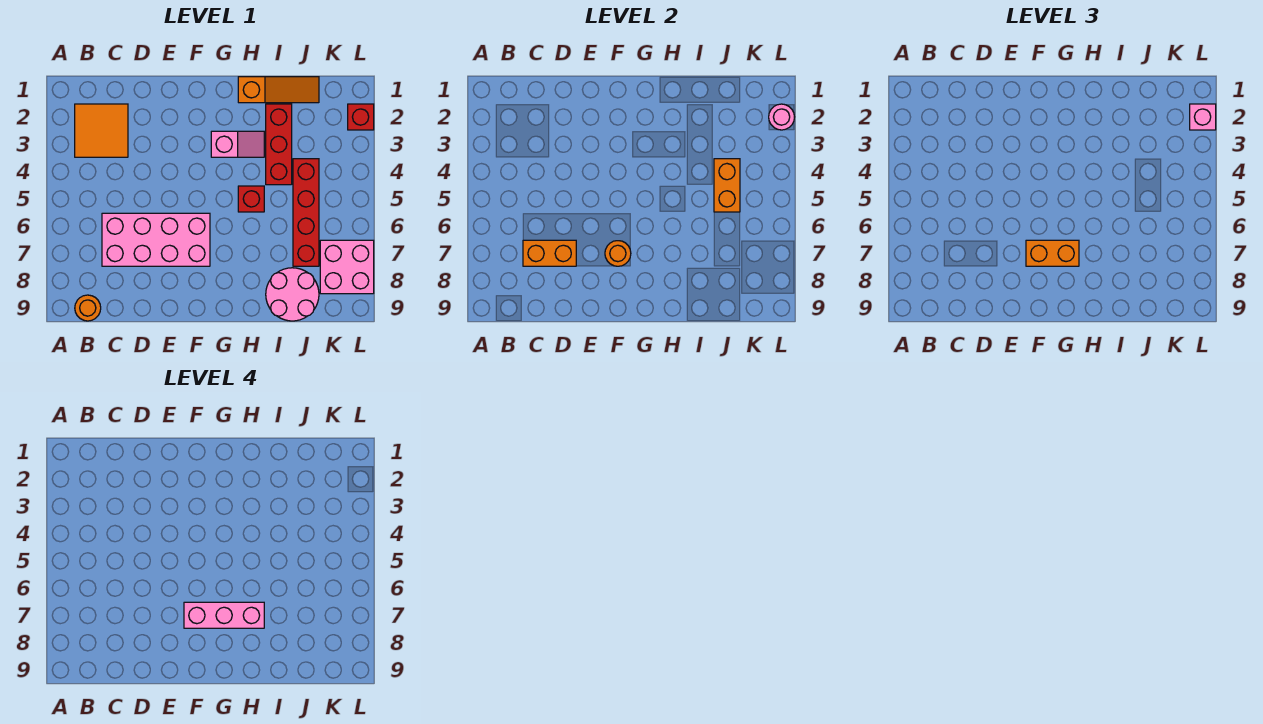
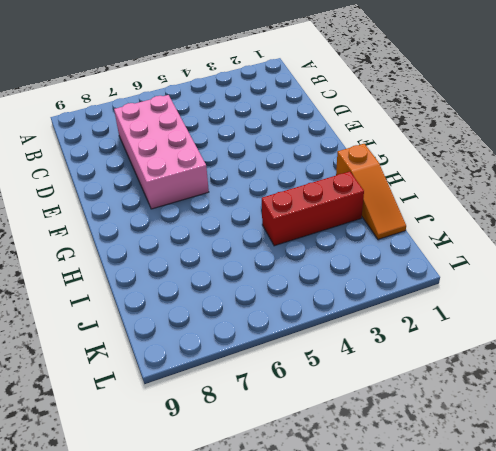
none -> orange tile B2:C3 level 1
none -> orange round brick B9 level 1
none -> pink slope G3:H3 level 1 top G

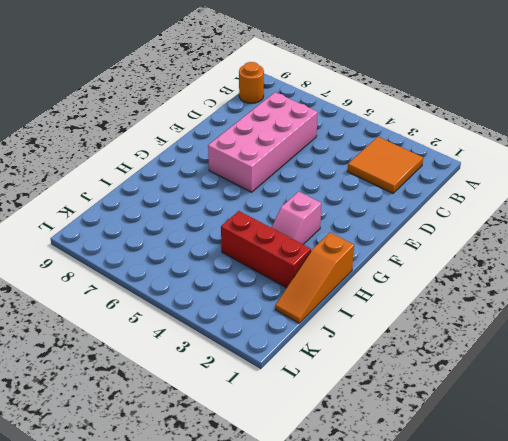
none -> red brick H5 level 1
none -> pink round brick I8:J9 level 1
none -> red brick J4:J7 level 1

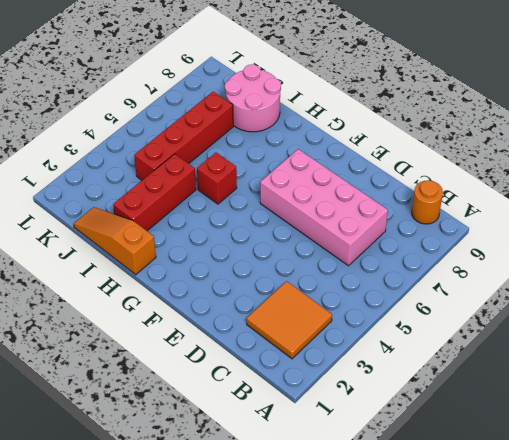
none -> pink slope G3:H3 level 1 top G
none -> pink brick K7:L8 level 1
none -> red brick L2 level 1

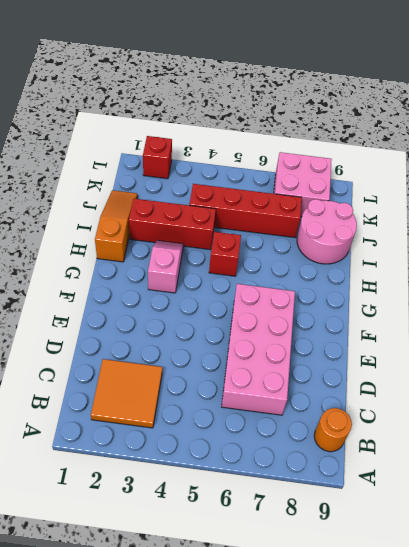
none -> orange brick C7:D7 level 2
none -> orange round brick F7 level 2
none -> orange brick J4:J5 level 2

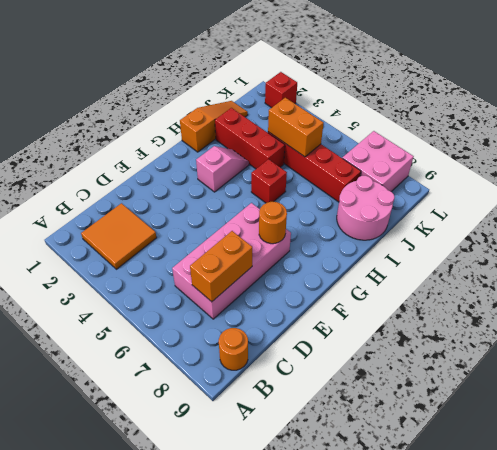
none -> pink round brick L2 level 2
none -> orange brick F7:G7 level 3
none -> pink brick L2 level 3

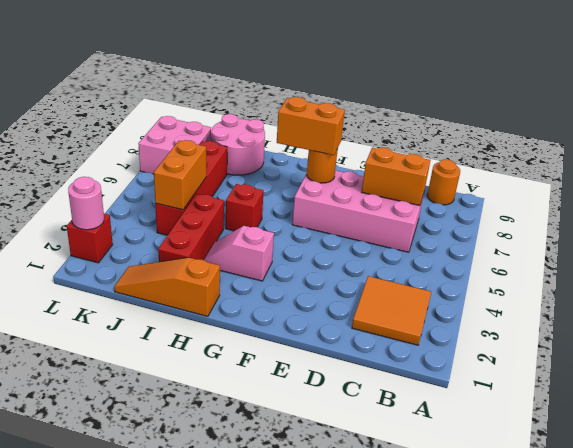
none -> pink brick L2 level 3
none -> pink brick F7:H7 level 4

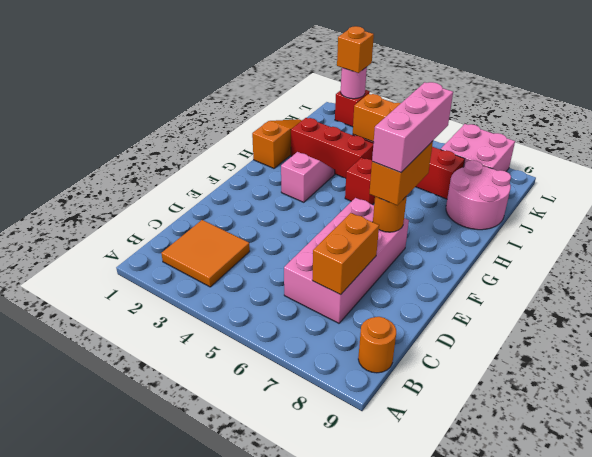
orange brick L2 level 3 -> pink brick L2 level 3

